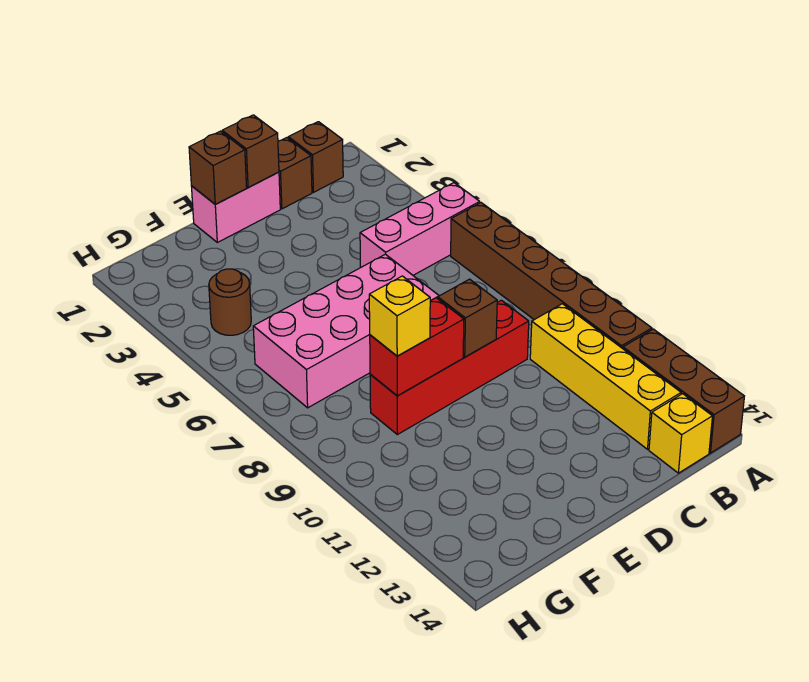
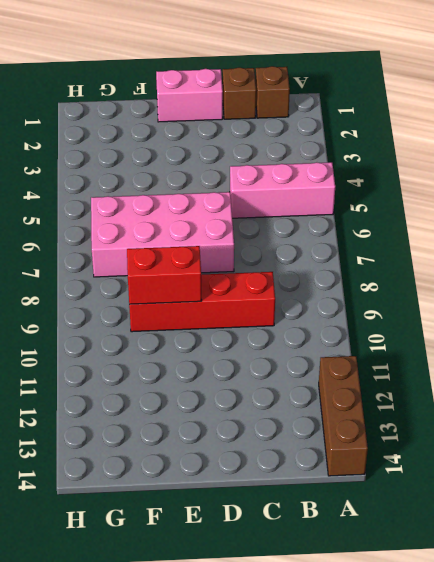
none -> brown brick A6:A11 level 1
none -> yellow brick B10:B13 level 1
none -> yellow brick B14 level 1

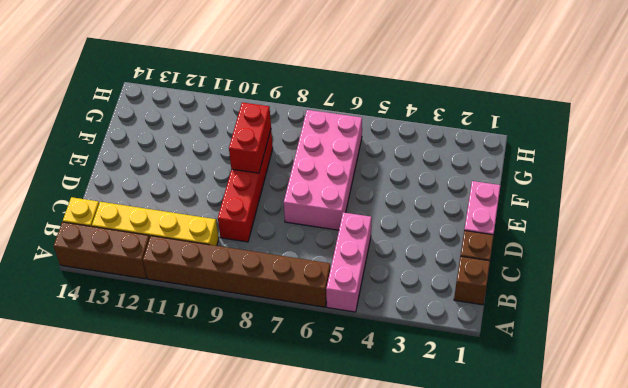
none -> brown round brick G4 level 1
none -> brown brick D1 level 2
none -> brown brick D9 level 2

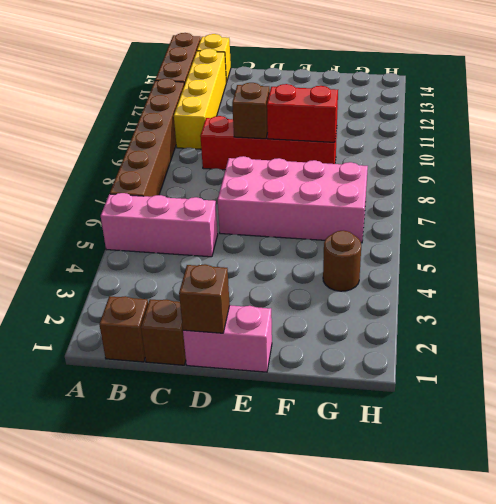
none -> brown brick E1 level 2
none -> yellow brick F9 level 3

